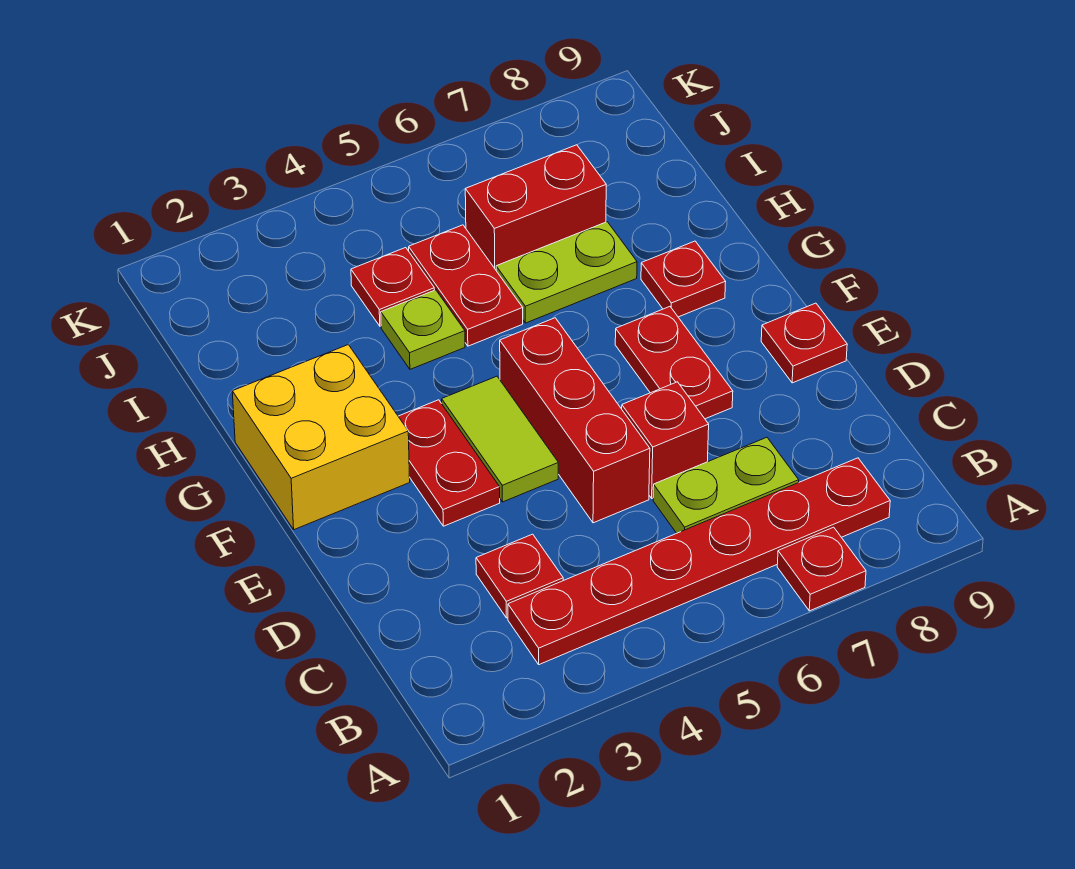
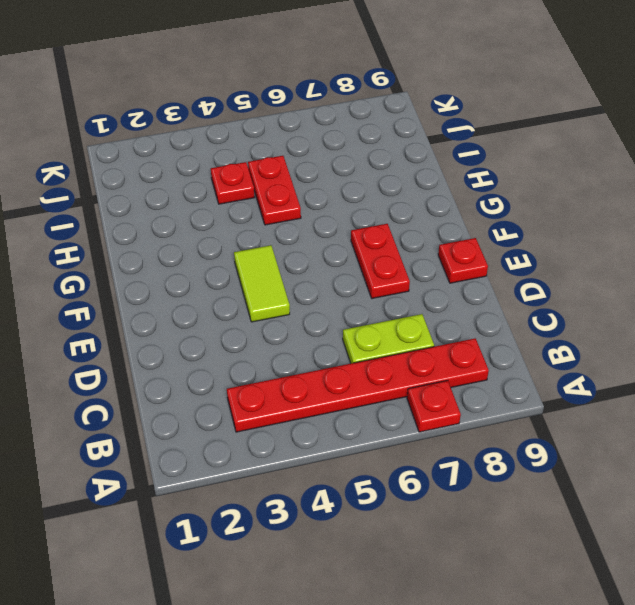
none -> red plate C3 level 1
none -> red brick D5:F5 level 1
none -> red brick D6 level 1

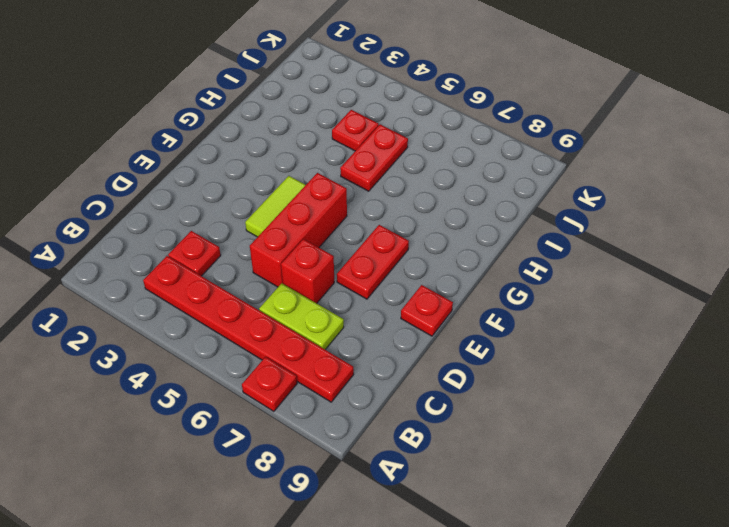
none -> red plate E3:F3 level 1
none -> yellow brick F1:G2 level 1
none -> red plate G8 level 1

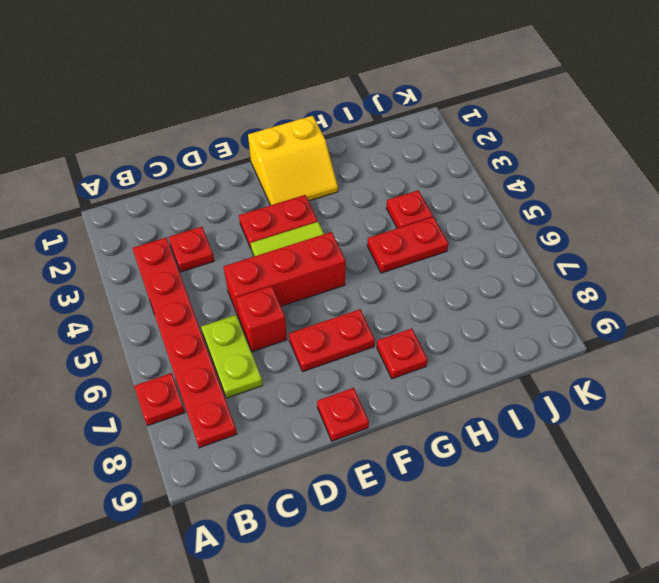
yellow slope F1:G2 level 1 top 1 -> yellow brick F1:G2 level 1
none -> lime plate H4 level 1
none -> lime plate H6:H7 level 1
none -> red brick I6:I7 level 1

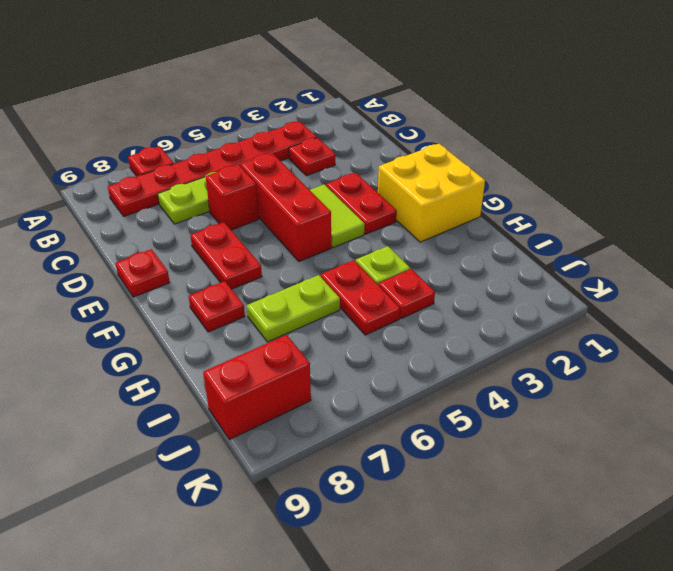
red brick J8:J9 level 1 -> red brick I6:I7 level 1

